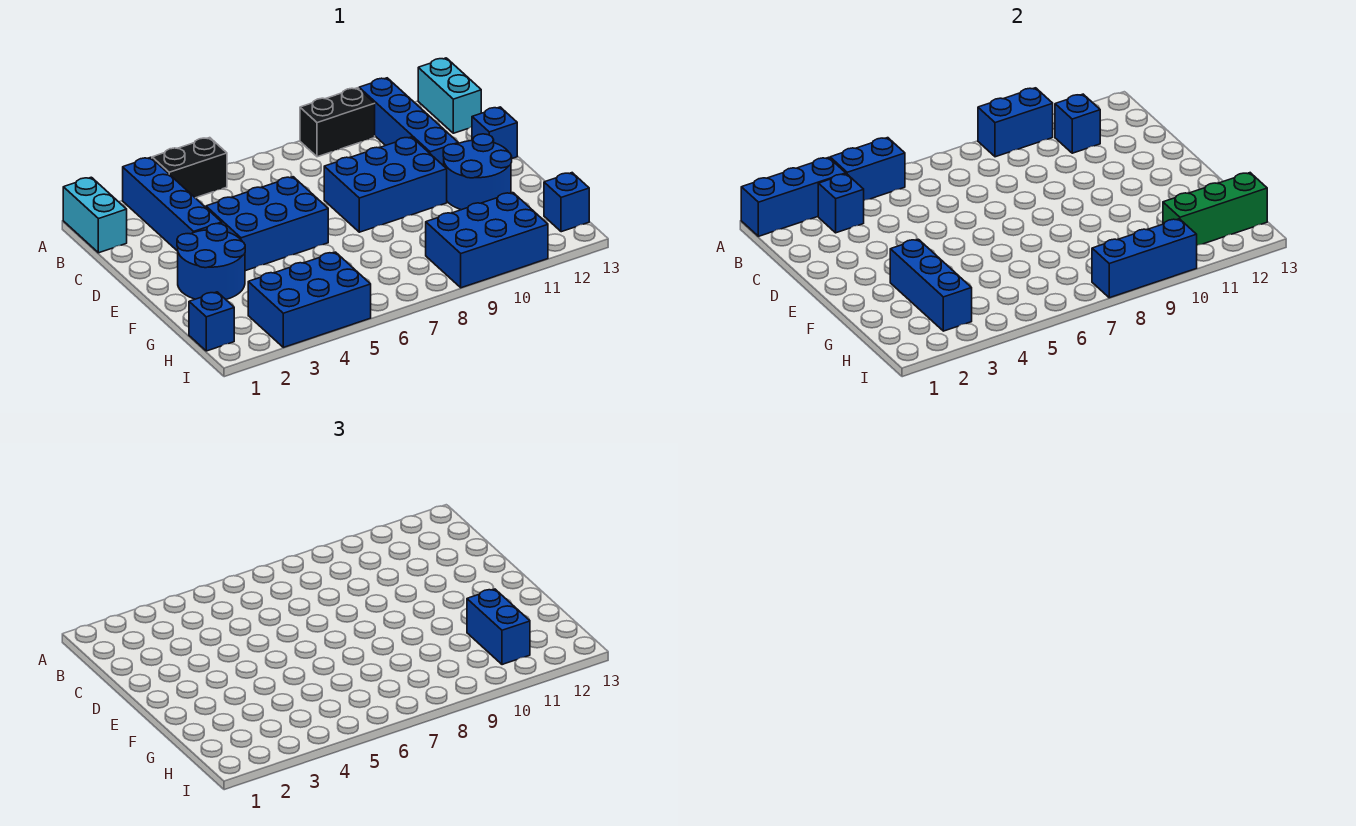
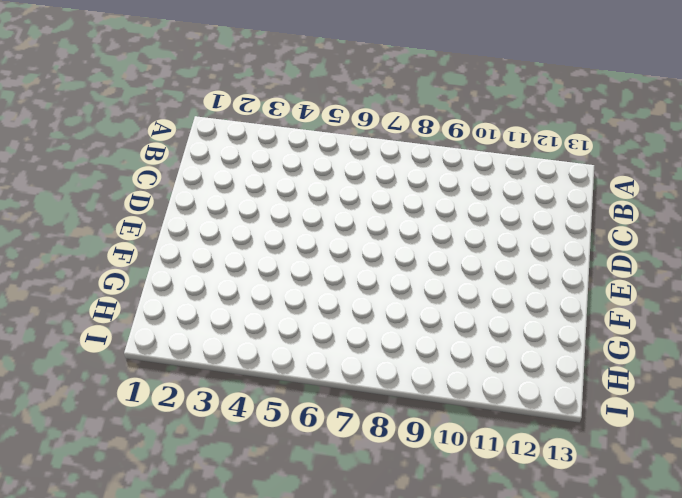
none -> cyan brick A1:B1 level 1
none -> blue brick A3:D3 level 1
none -> black brick A4:A5 level 1

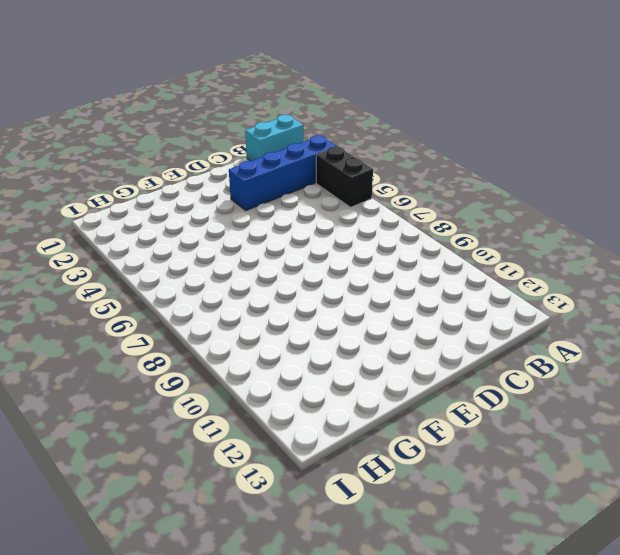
none -> black brick A9:A10 level 1
none -> blue brick A11:D11 level 1
none -> cyan brick A13:B13 level 1

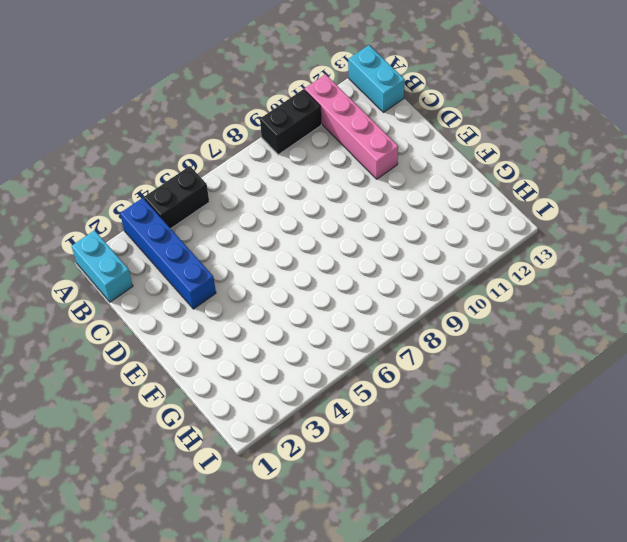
pink brick A11:D11 level 1 -> blue brick A11:D11 level 1
none -> blue brick D4:E6 level 1
none -> blue brick D8:E10 level 1
none -> blue brick D13 level 1

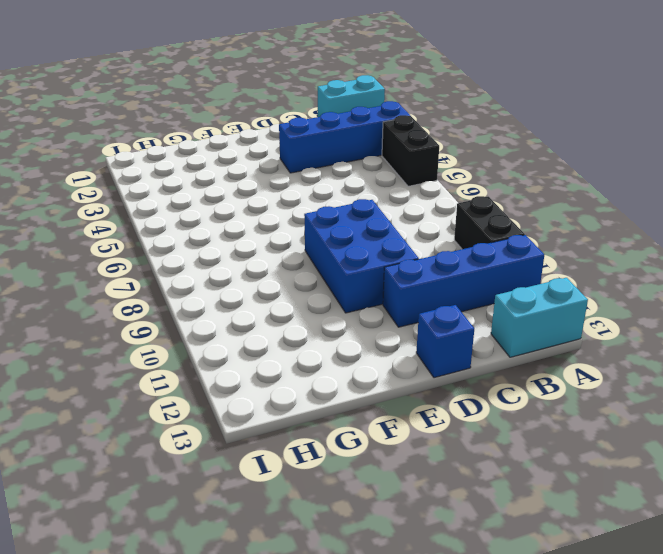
none -> blue brick D4:E6 level 1
none -> blue round brick E2:F3 level 1
none -> blue round brick E11:F12 level 1

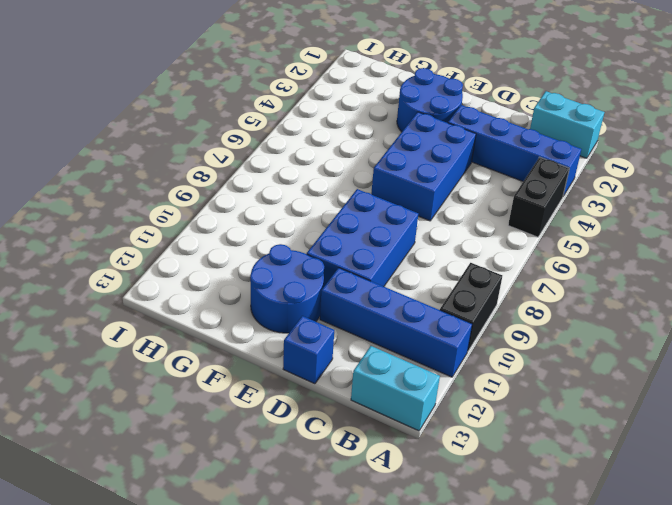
none -> blue brick H1 level 1
none -> blue brick H3:I5 level 1
none -> blue brick H9:I11 level 1

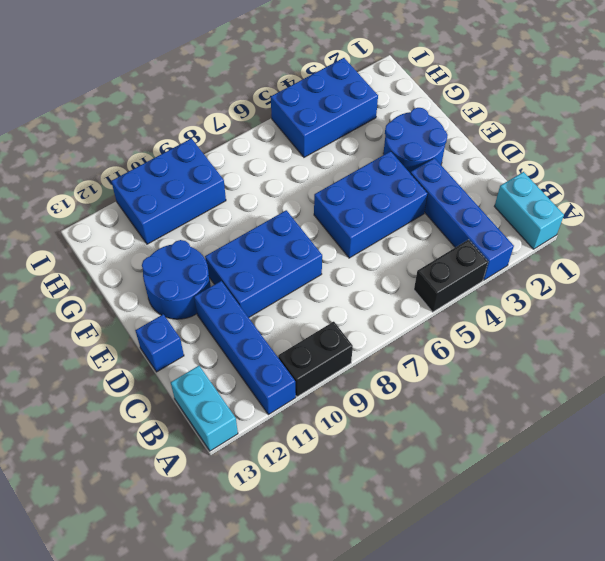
none -> blue brick H1 level 1
none -> blue brick H13 level 1
none -> blue brick A1:A3 level 2

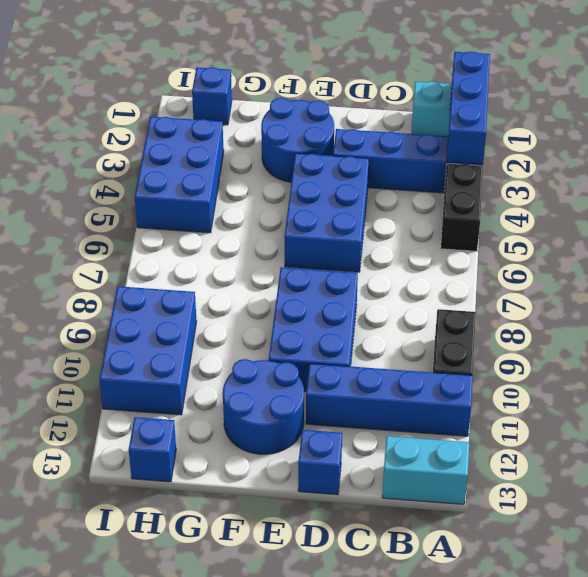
none -> blue brick A4:A5 level 2
none -> blue brick A9:A10 level 2
none -> blue brick B3 level 2

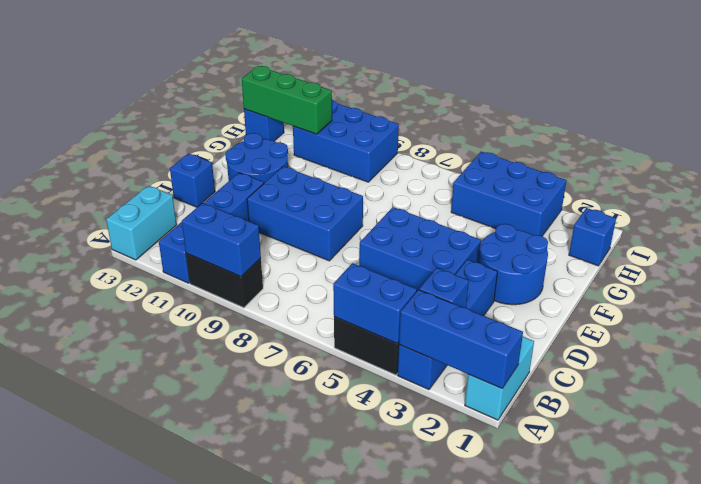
none -> blue brick B11 level 2
none -> blue brick F3:H3 level 2
none -> blue brick I8:I10 level 2

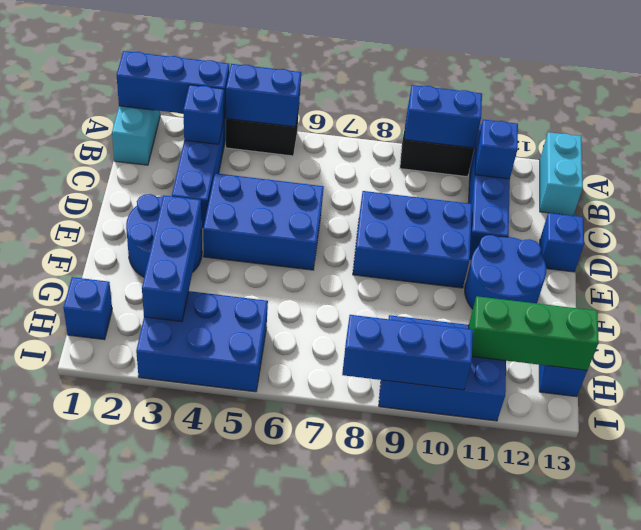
none -> blue brick G11:H11 level 3

